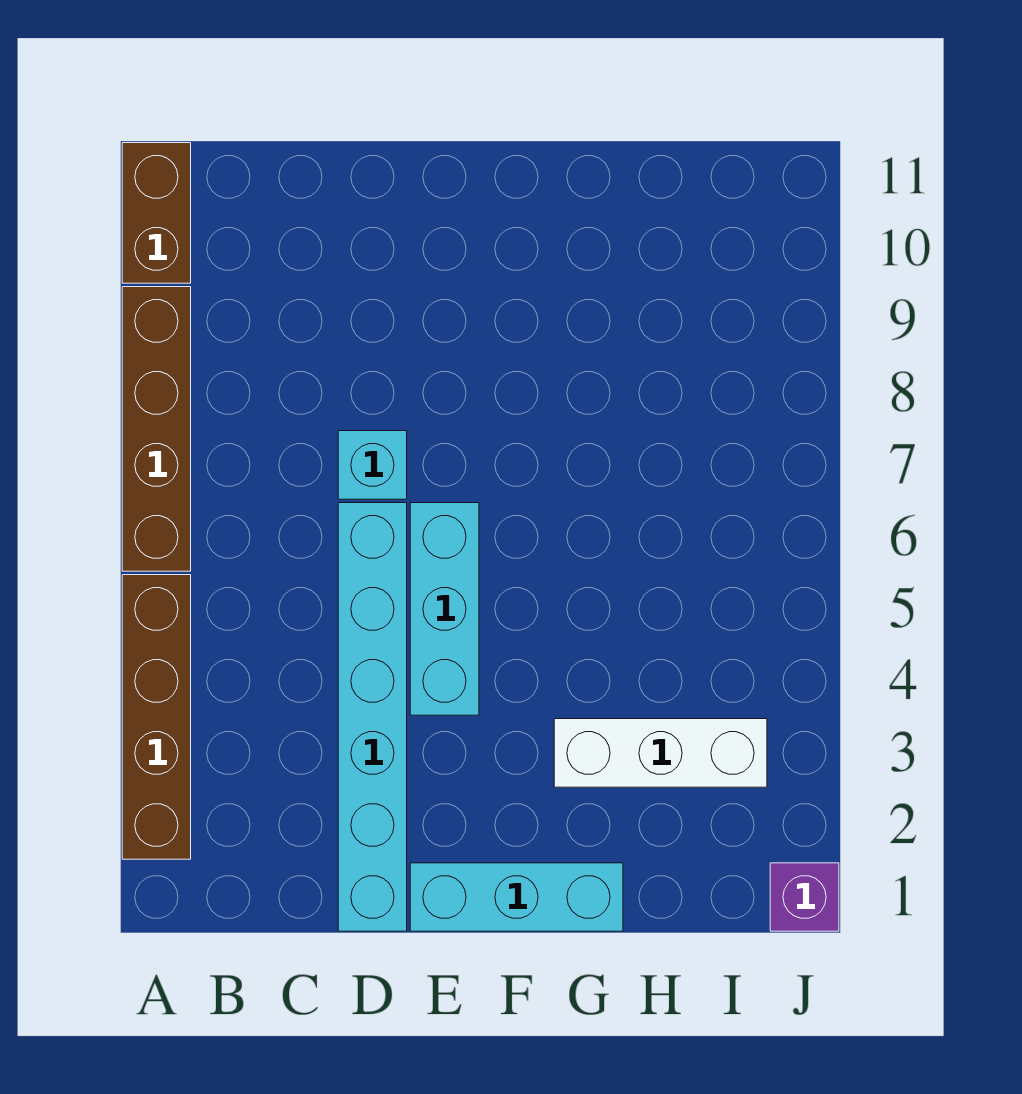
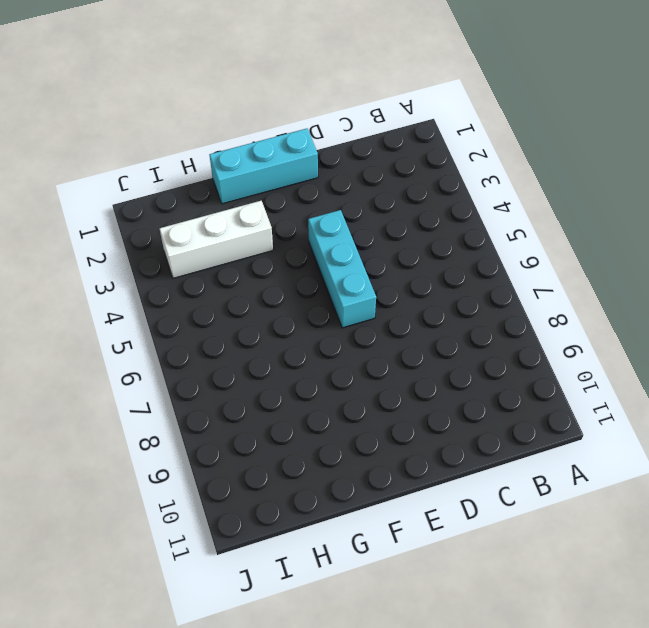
none -> brown brick A2:A5 level 1
none -> brown brick A6:A9 level 1

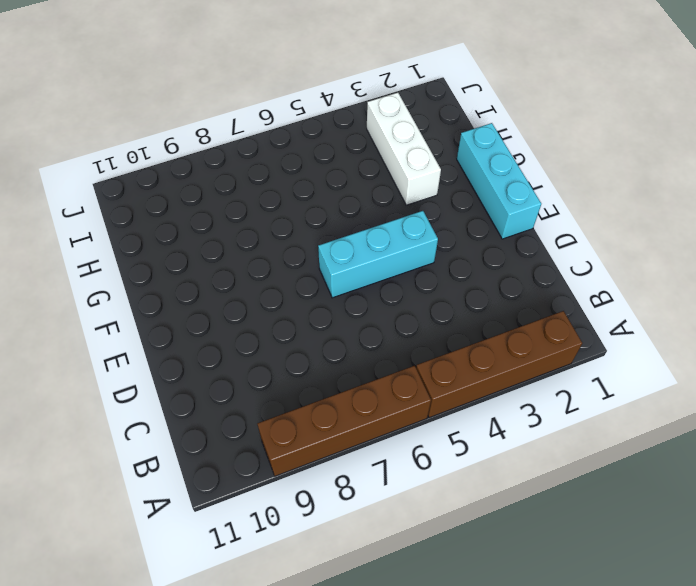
none -> brown brick A10:A11 level 1
none -> cyan brick D1:D6 level 1

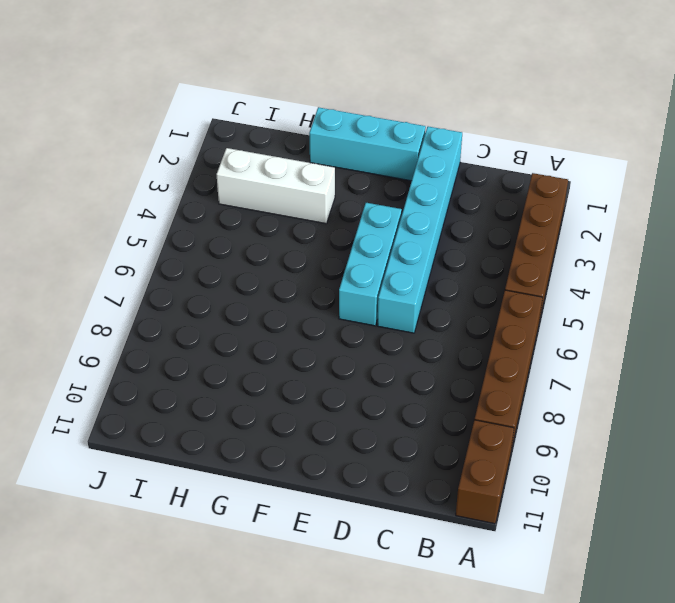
none -> cyan brick D7 level 1
none -> purple brick J1 level 1

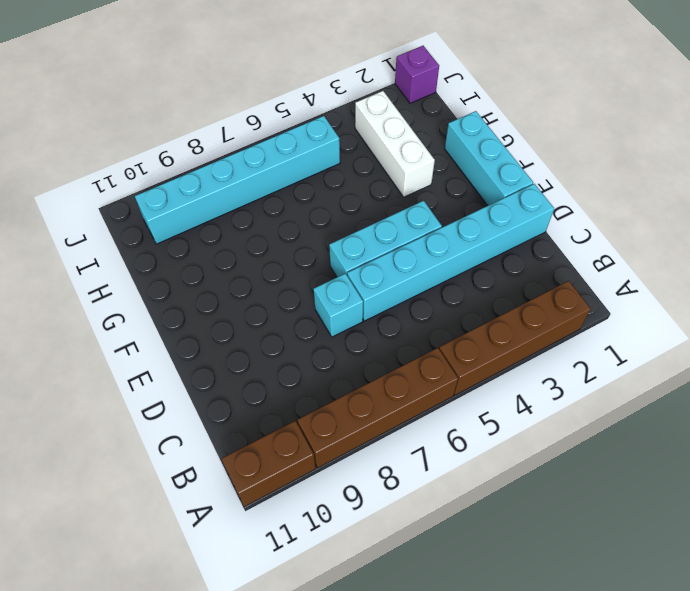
cyan brick I5:I10 level 1 -> none

